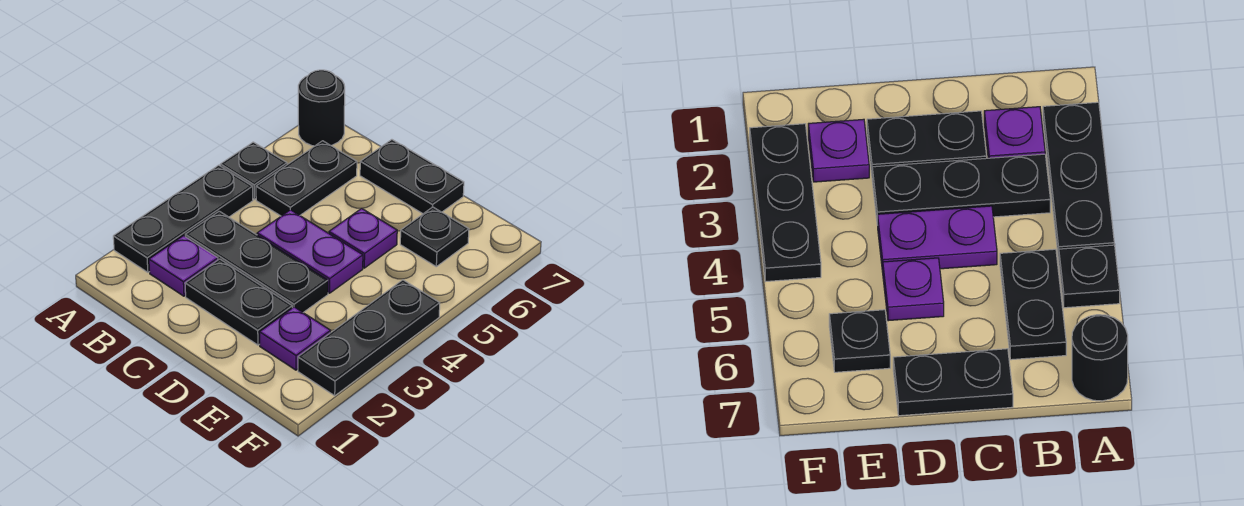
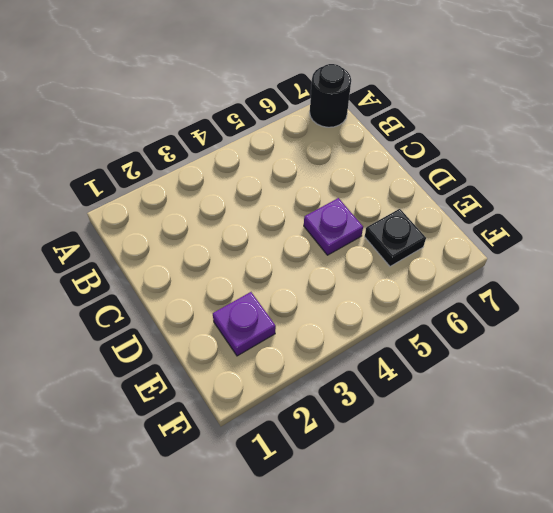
none -> black plate A2:A4 level 1
none -> black plate A5 level 1
none -> purple plate B2 level 1

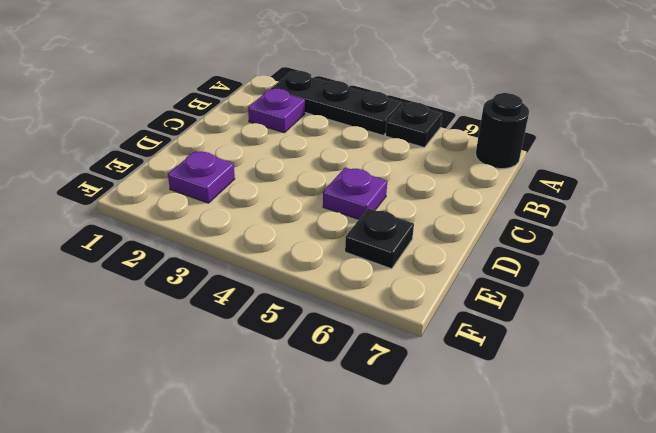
none -> black plate B3:D3 level 1
none -> black plate B5:B6 level 1
none -> black plate C2:D2 level 1

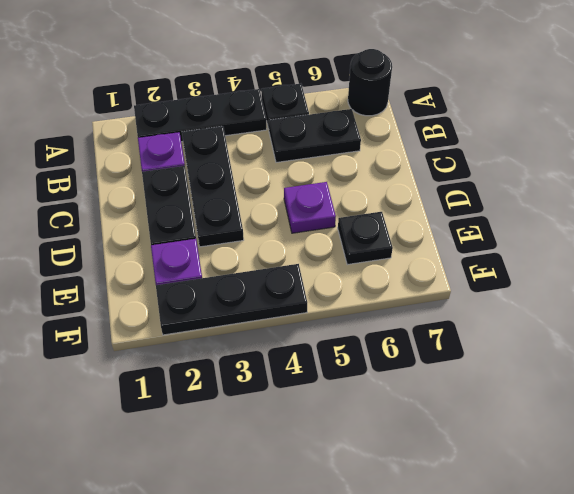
none -> purple plate C4:D4 level 1
none -> black plate C7:D7 level 1

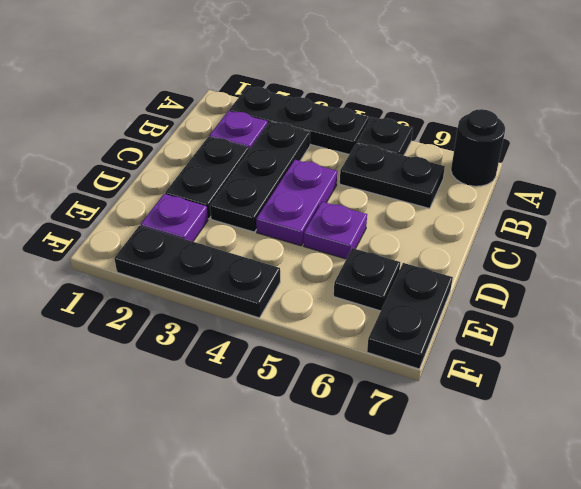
black plate E7:F7 level 1 -> black plate C7:D7 level 1

